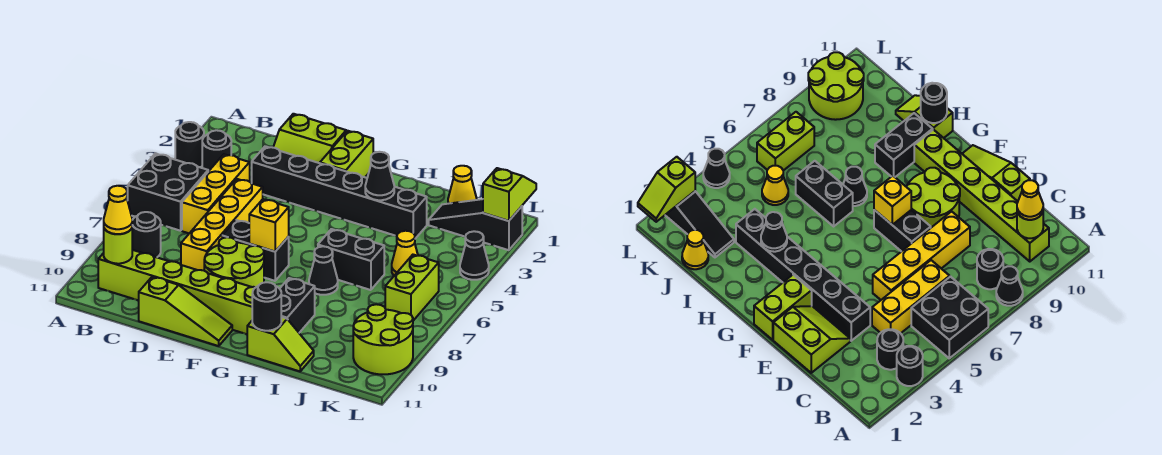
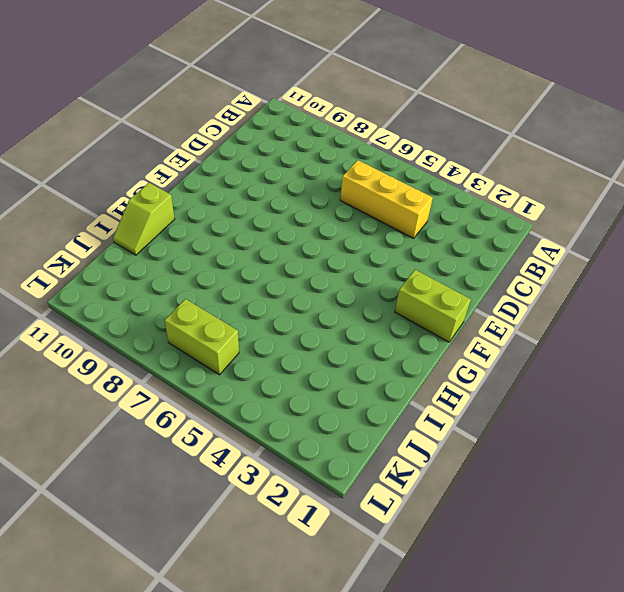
none -> black round brick A3 level 1
none -> black brick A5:B6 level 1
none -> black cone A8 level 1
none -> black round brick B3 level 1

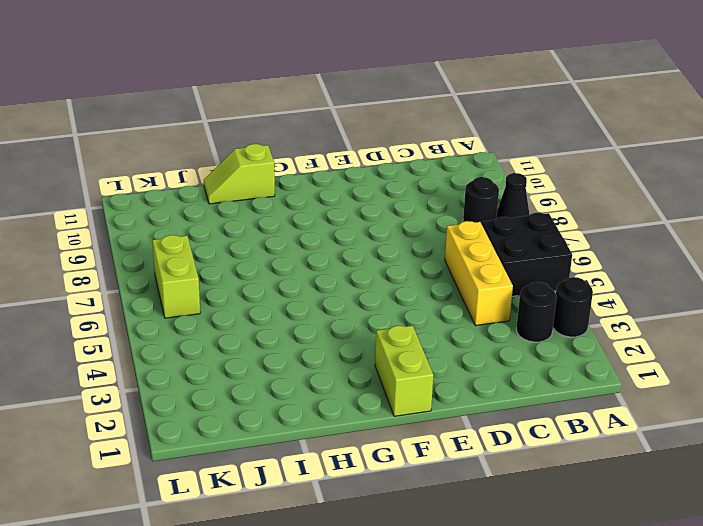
none -> lime brick B10:G10 level 1
none -> lime slope D1:E2 level 1 top 1
none -> black brick D3:I3 level 1
none -> yellow brick D5:D8 level 1

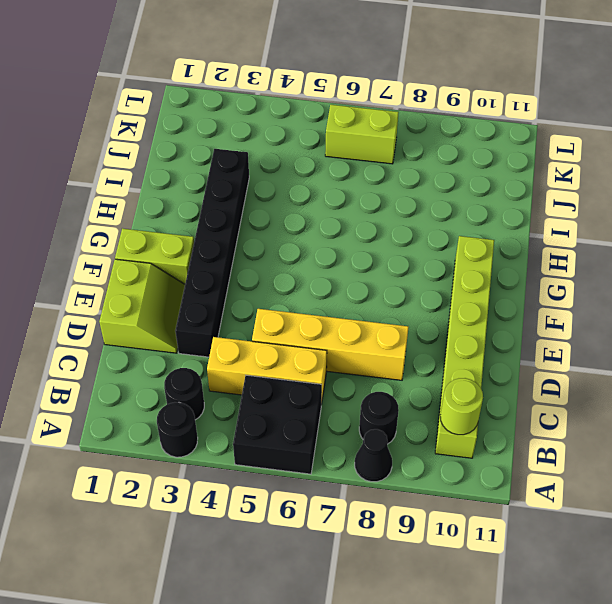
none -> lime slope D11:F11 level 1 top D
none -> black brick E7:F7 level 1
none -> lime round brick E8:F9 level 1
none -> black brick H6:I6 level 1

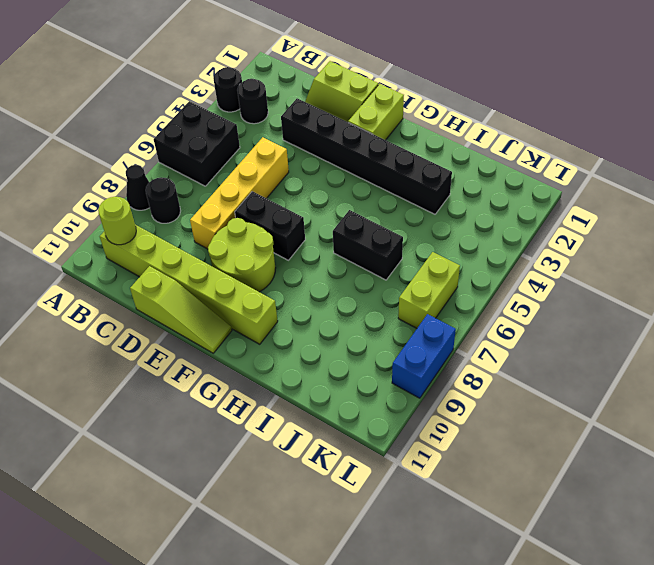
blue brick L8:L9 level 1 -> lime round brick K9:L10 level 1
none -> yellow brick C4:C6 level 1
none -> black cone H7 level 1
none -> black brick H9:H10 level 1
none -> lime slope H11:I11 level 1 top H

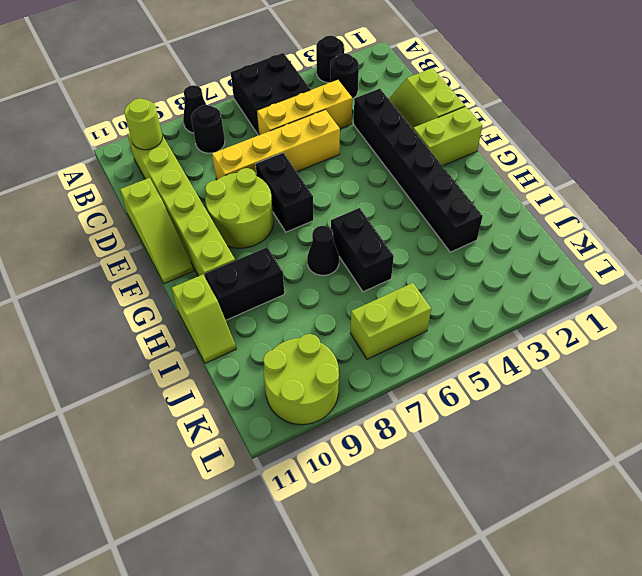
none -> yellow cone J1 level 1
none -> black slope J2:L2 level 1 top L
none -> yellow cone J5 level 1
none -> black cone L4 level 1

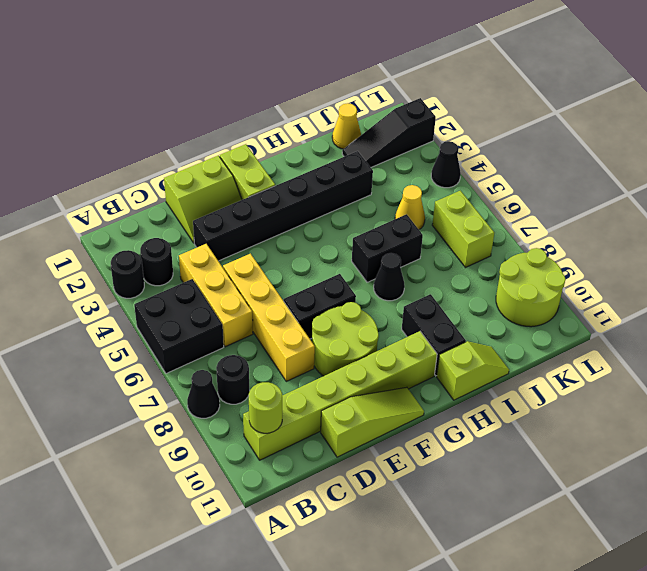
none -> yellow brick F7 level 2
none -> black cone H3 level 2
none -> black round brick H11 level 2
none -> lime slope L1:L2 level 2 top 2

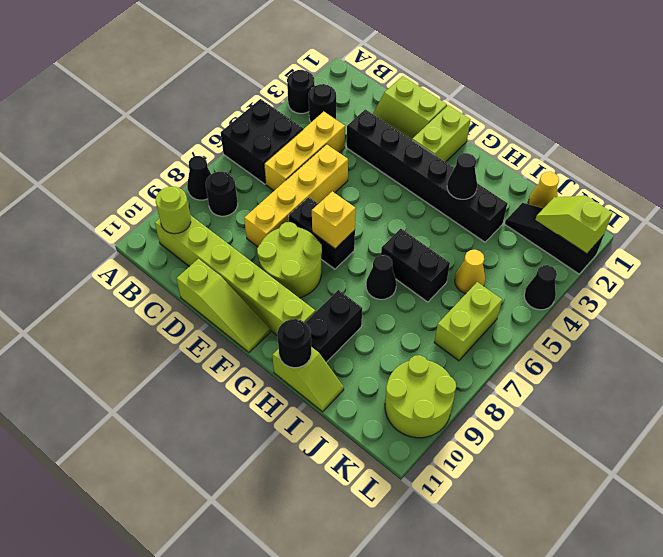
lime slope K2:L2 level 2 top L -> lime slope L1:L2 level 2 top 2
none -> yellow cone B10 level 3

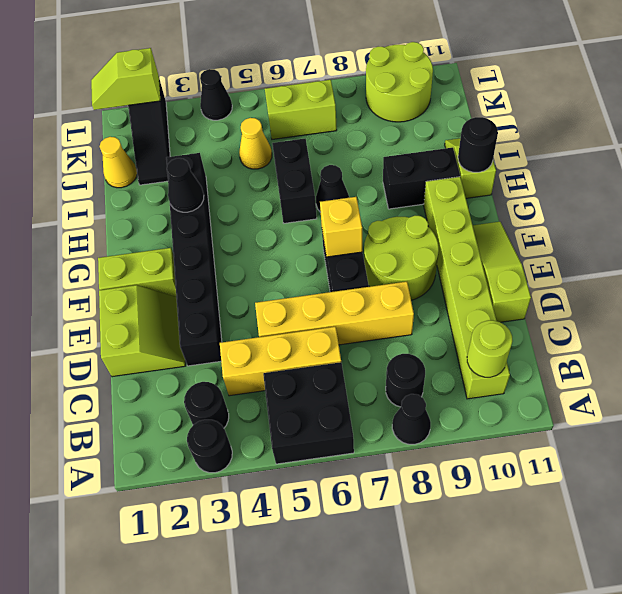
none -> yellow cone B10 level 3

